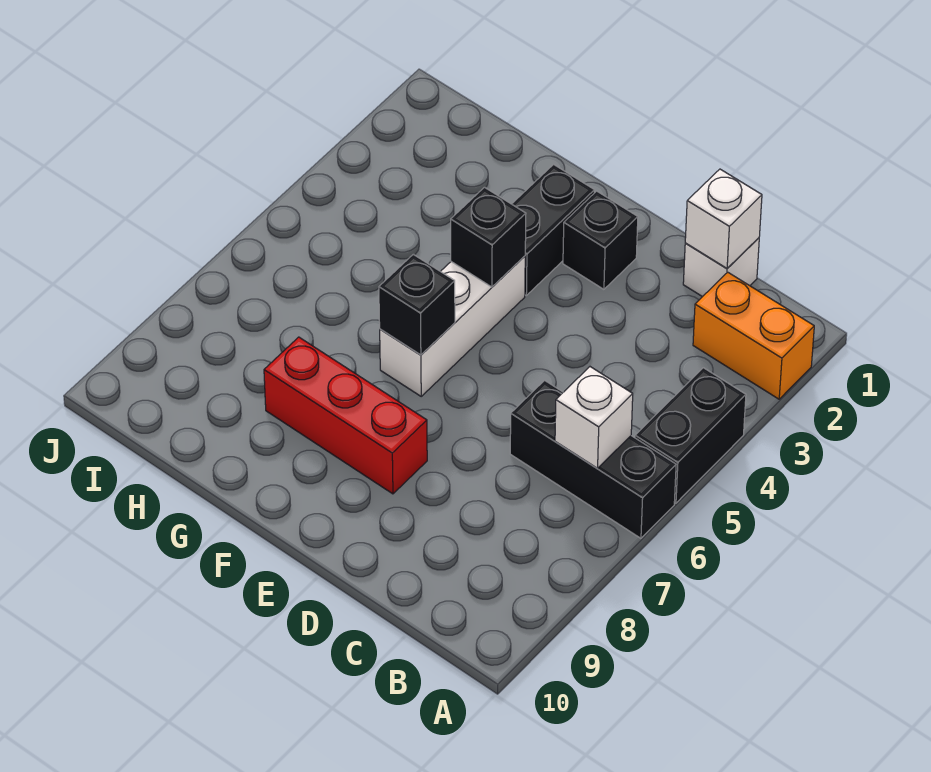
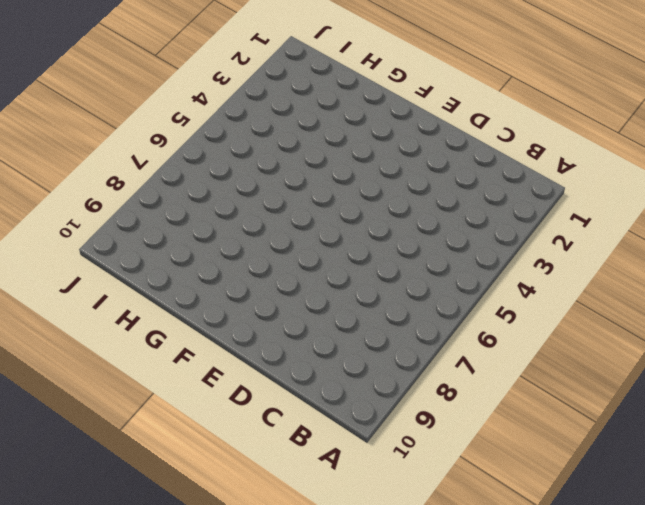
none -> orange brick A2:B2 level 1
none -> black brick A4:A5 level 1
none -> black brick A6:C6 level 1

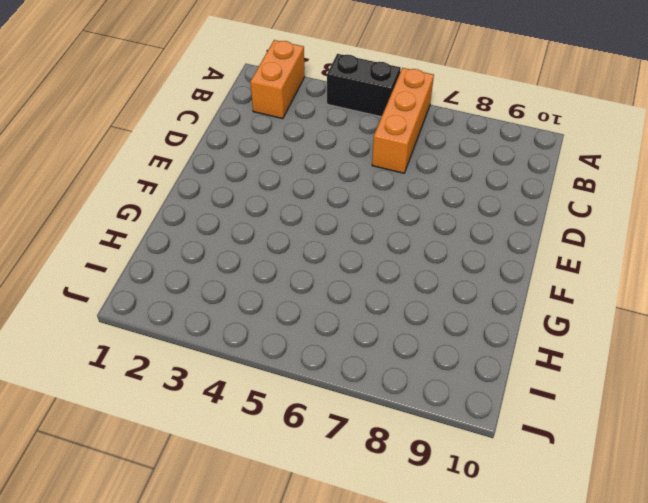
orange brick A6:C6 level 1 -> black brick A6:C6 level 1
none -> white brick C1 level 1
none -> black brick E2 level 1
none -> red brick E8:G8 level 1

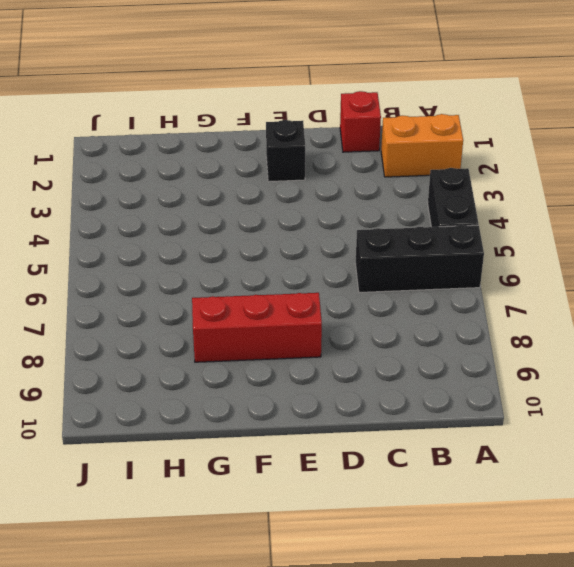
red brick C1 level 1 -> white brick C1 level 1
none -> black brick F2:F3 level 1
none -> white brick F4:F6 level 1
none -> white brick B6 level 2

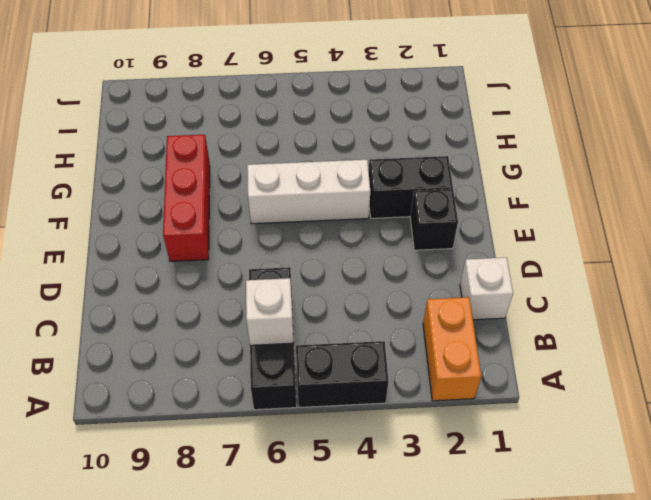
none -> white brick C1 level 2
none -> black brick F4 level 2
none -> black brick F6 level 2

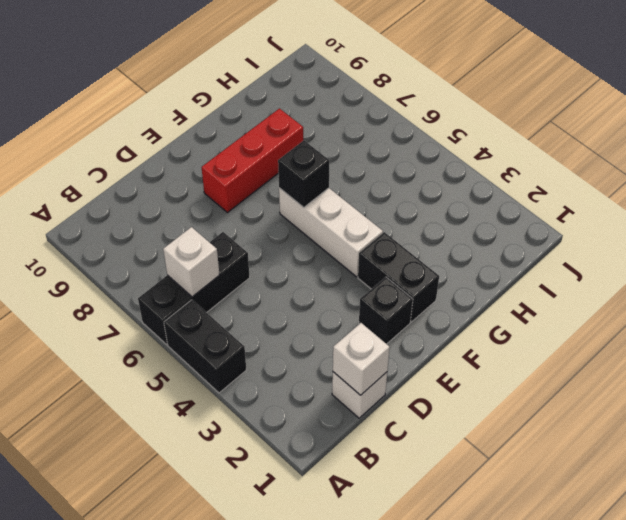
none -> orange brick A2:B2 level 1
none -> black brick F4 level 2

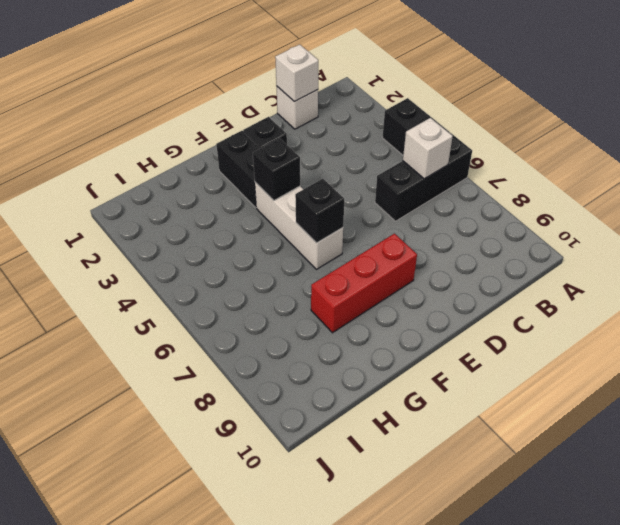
none -> orange brick A2:B2 level 1

